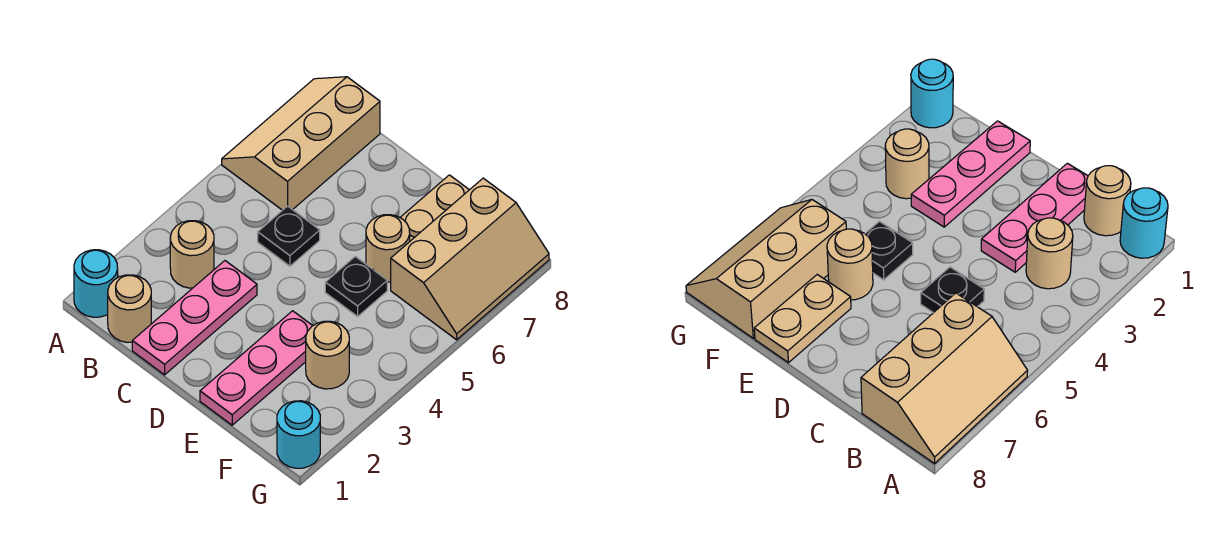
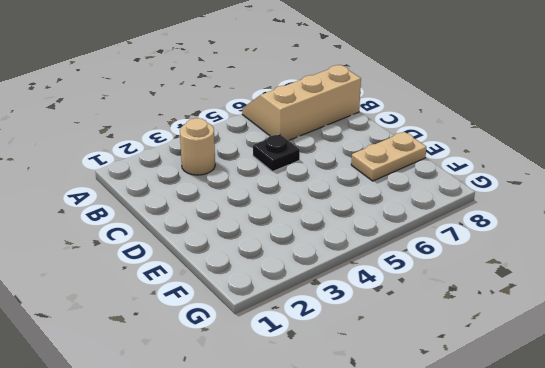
none -> cyan round brick A1 level 1
none -> tan round brick B1 level 1
none -> pink plate C1:C3 level 1

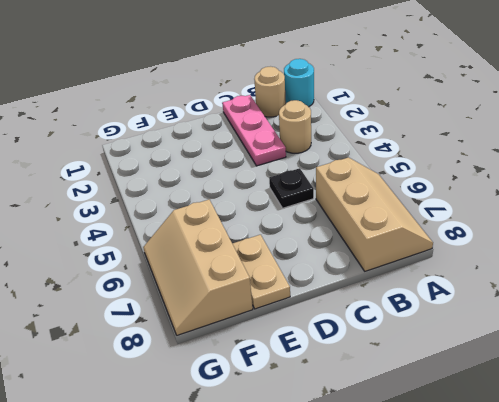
none -> pink plate E1:E3 level 1
none -> black plate E5 level 1
none -> tan round brick E6 level 1

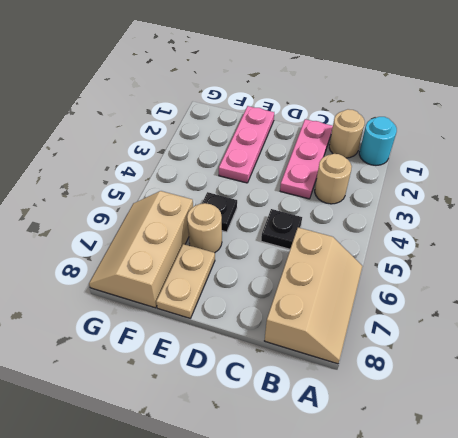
none -> tan round brick F3 level 1
none -> cyan round brick G1 level 1

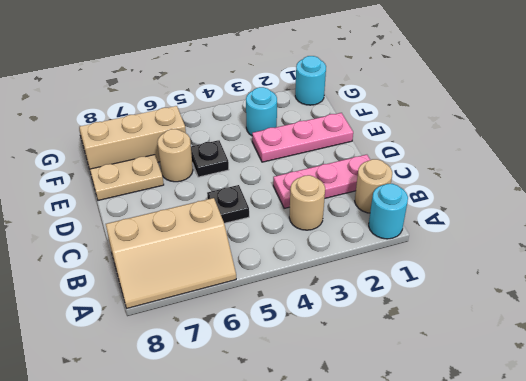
cyan round brick F3 level 1 -> tan round brick F3 level 1

